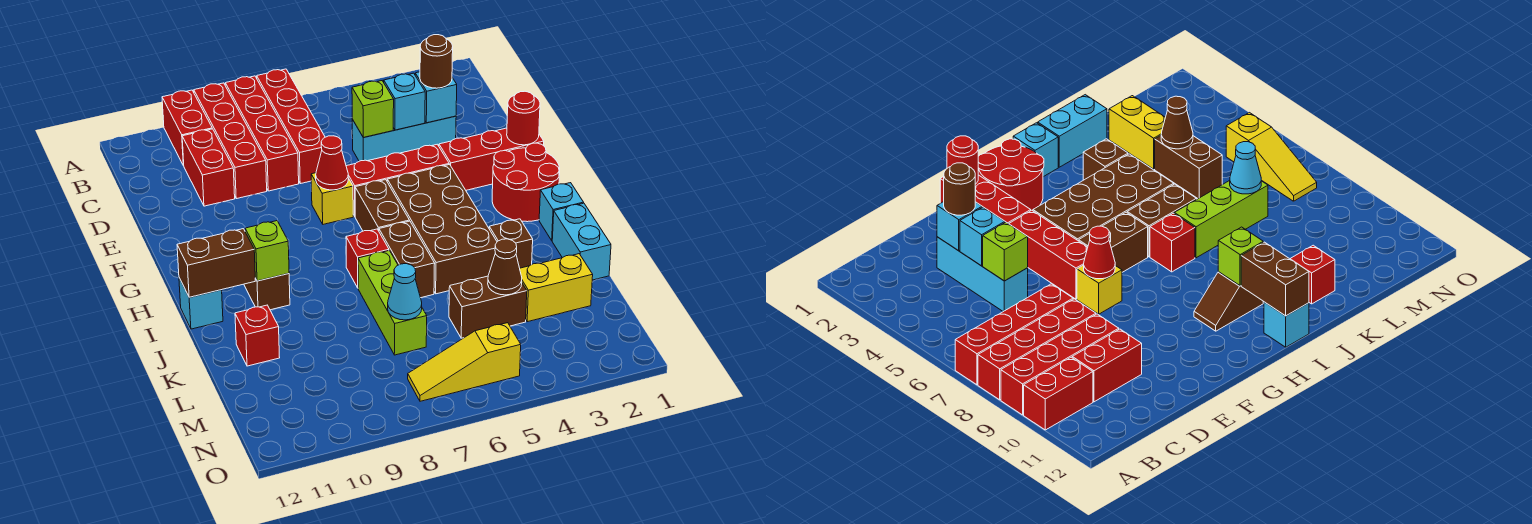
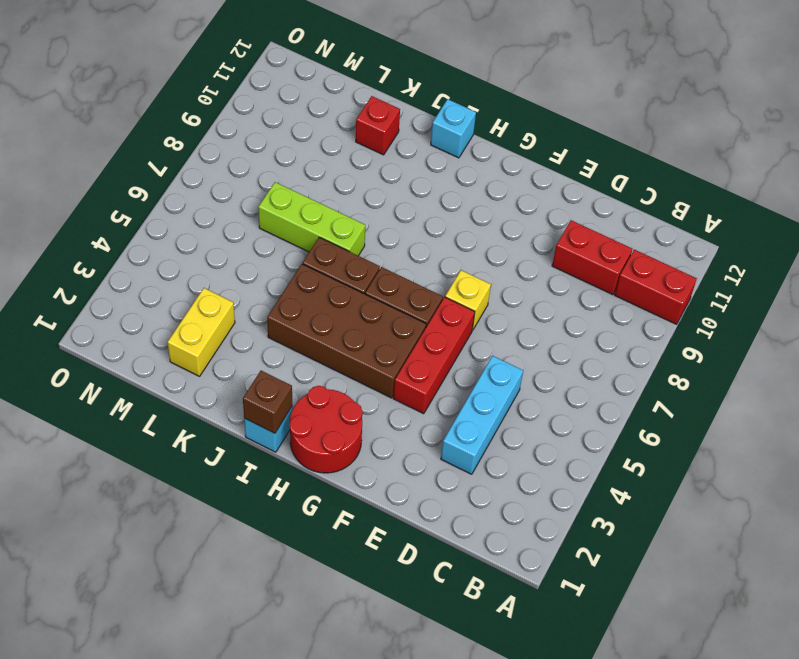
brown brick I1 level 2 -> brown brick J3 level 1
none -> red brick A7:D7 level 1
none -> red brick A8:D8 level 1
none -> red brick A9:D9 level 1
none -> red brick F1:F3 level 1

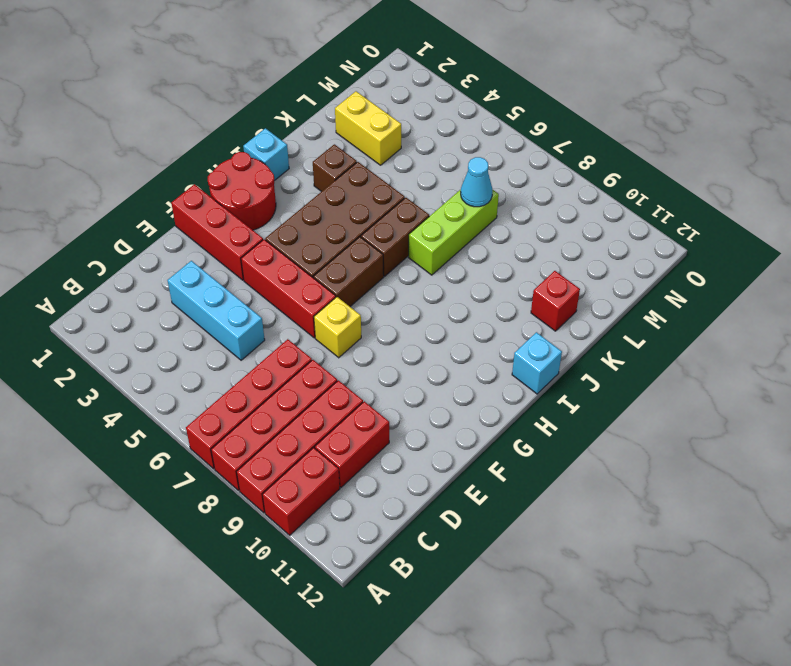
none -> brown slope H10:I10 level 1 top I
none -> red brick I7 level 1
none -> cyan brick J1:K1 level 1
none -> brown brick L4:L5 level 1

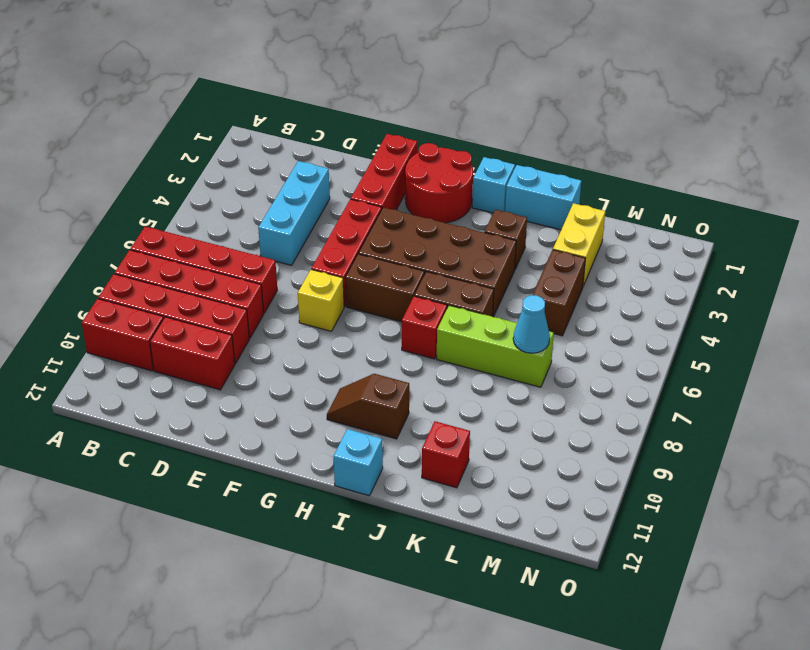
none -> yellow slope N5:N7 level 1 top 5
none -> cyan brick D3 level 2
none -> cyan brick D4 level 2
none -> lime brick D5 level 2

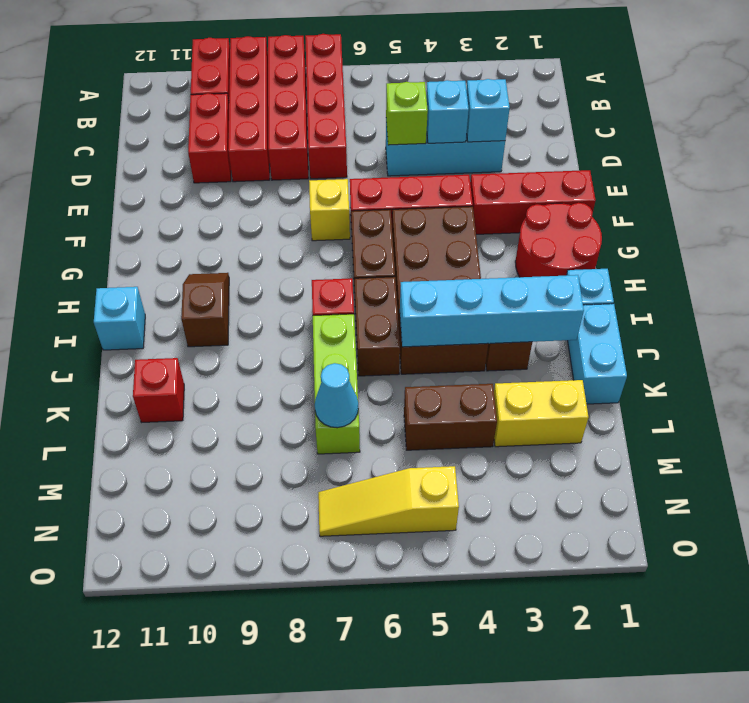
cyan brick J2:J5 level 2 -> none
none -> red round brick F1 level 2
none -> red cone F7 level 2
none -> lime brick I10 level 2
none -> brown brick I11:I12 level 2

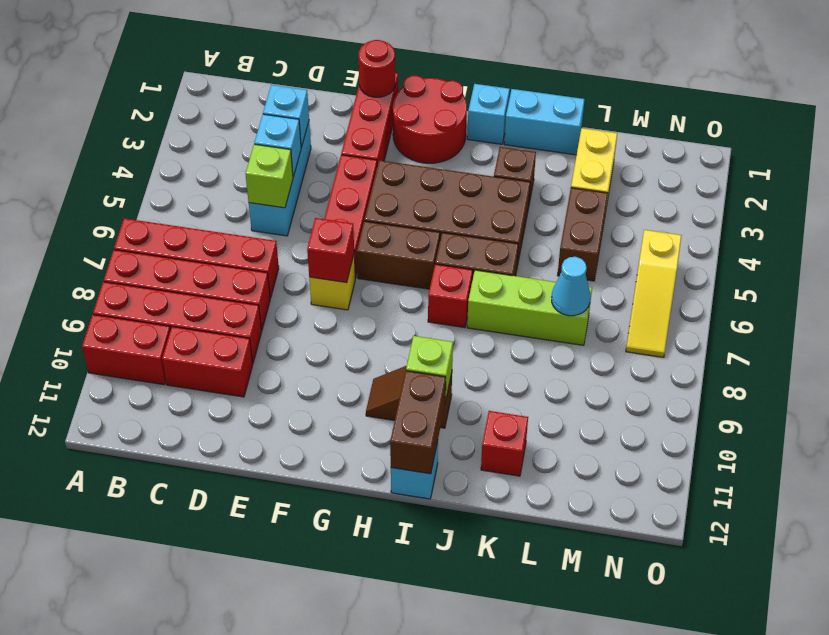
red brick F7 level 2 -> red cone F7 level 2
none -> brown cone L4 level 2
none -> brown round brick D3 level 3

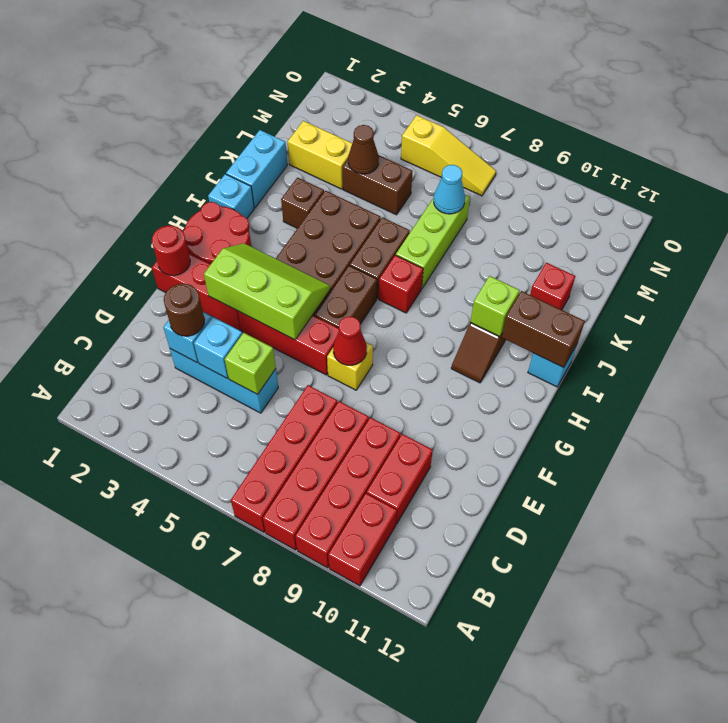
lime slope F3:G5 level 2 top F -> none

